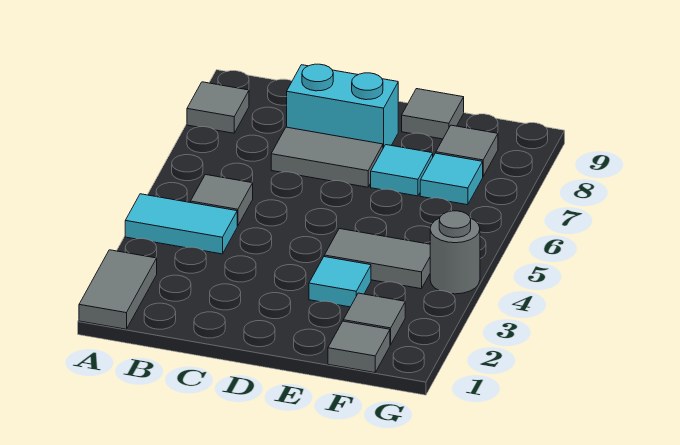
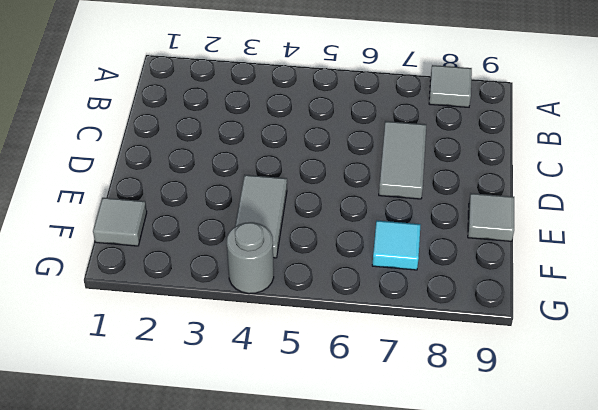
none -> grey tile A1:A2 level 1
none -> cyan tile A4:B4 level 1
none -> grey tile B5 level 1

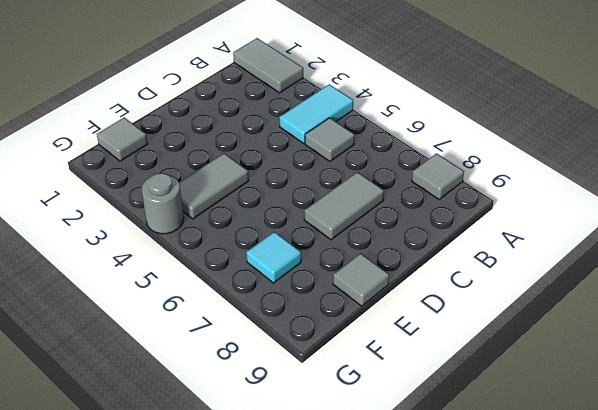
none -> cyan brick C8:D8 level 1
none -> cyan tile E3 level 1
none -> cyan tile E7 level 1

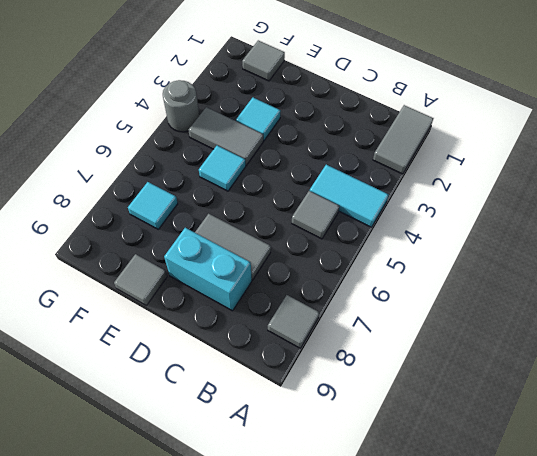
cyan tile E5 level 1 -> cyan tile E7 level 1
none -> grey tile F2 level 1
none -> grey tile F8 level 1

